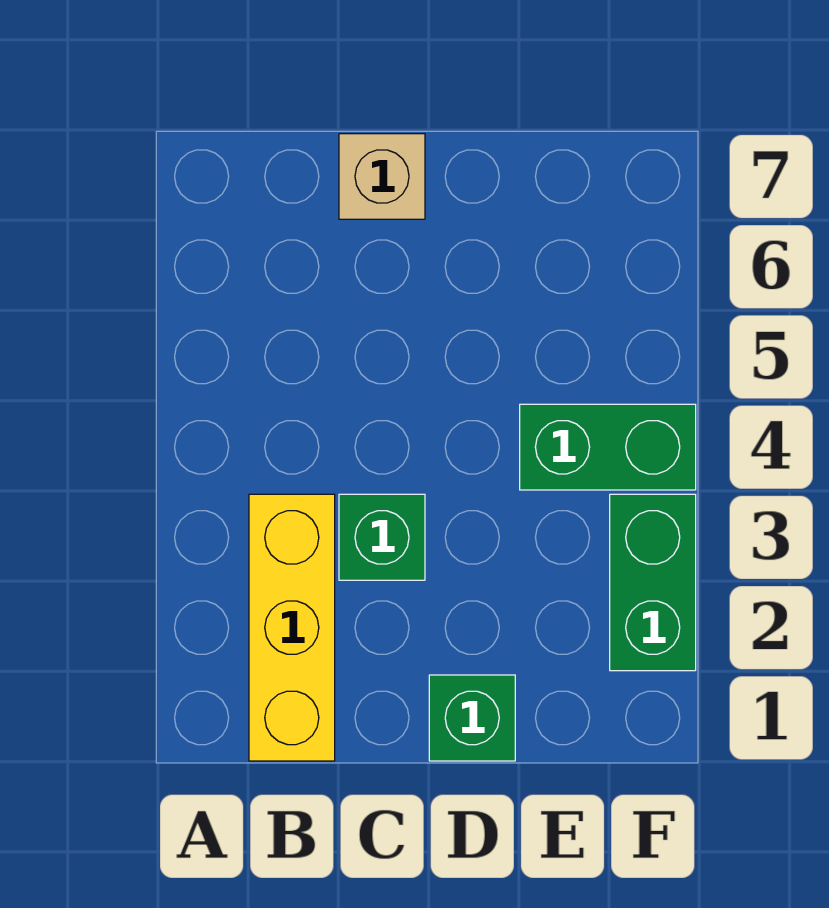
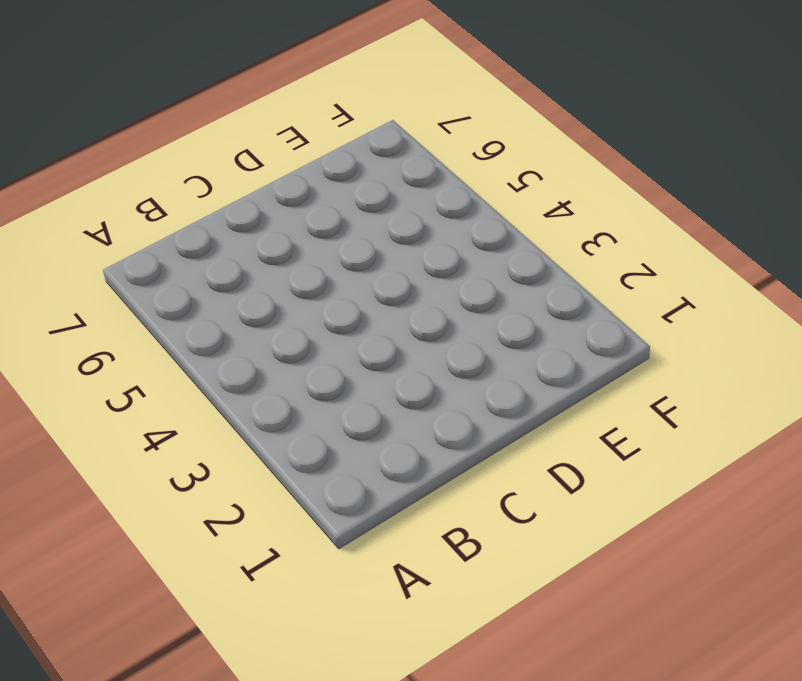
none -> yellow brick B1:B3 level 1
none -> green brick C3 level 1

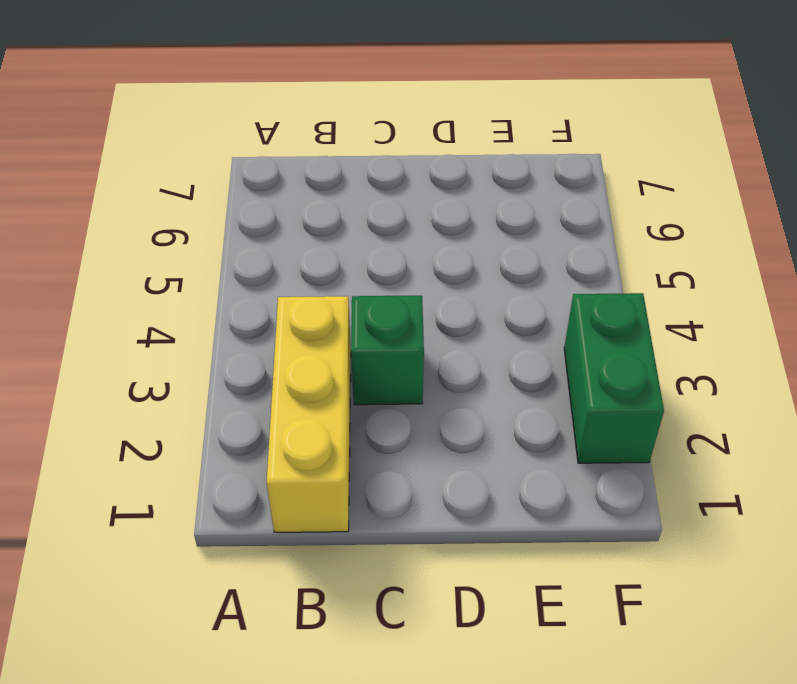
none -> tan brick C7 level 1
none -> green brick D1 level 1

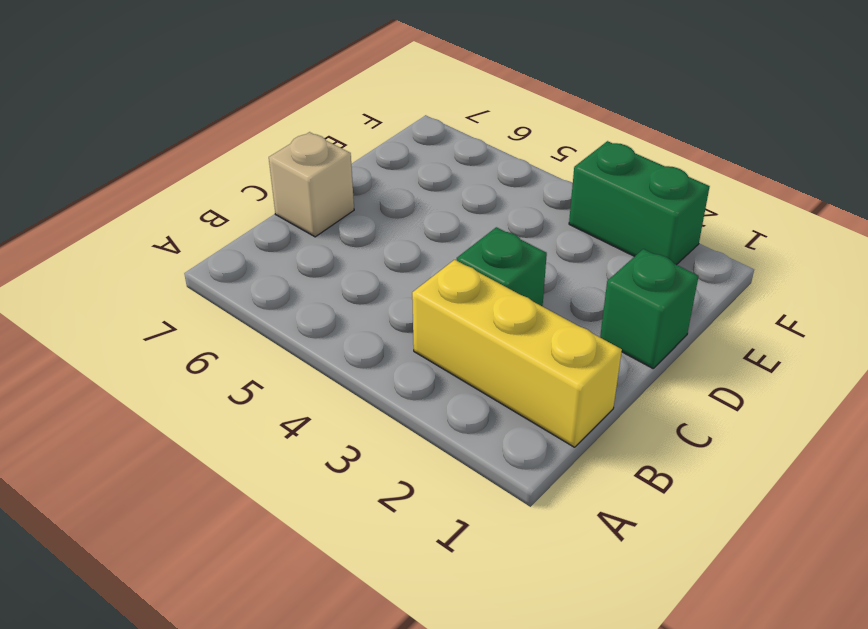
none -> green brick E4:F4 level 1

